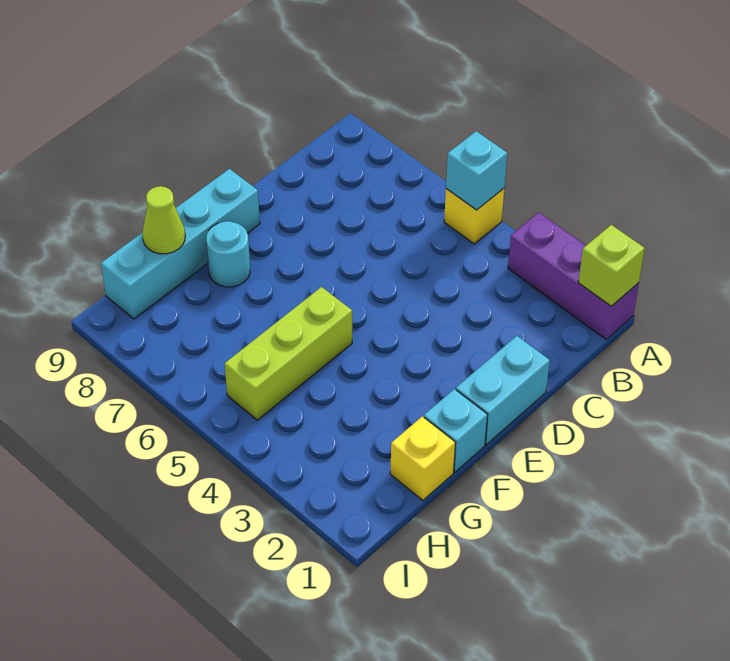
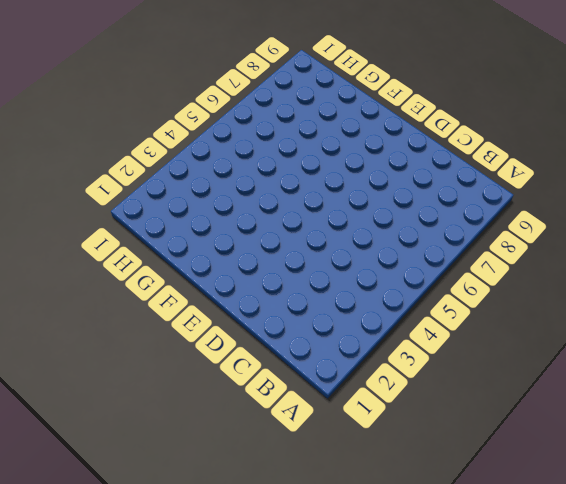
none -> purple brick A1:A3 level 1
none -> yellow brick A5 level 1

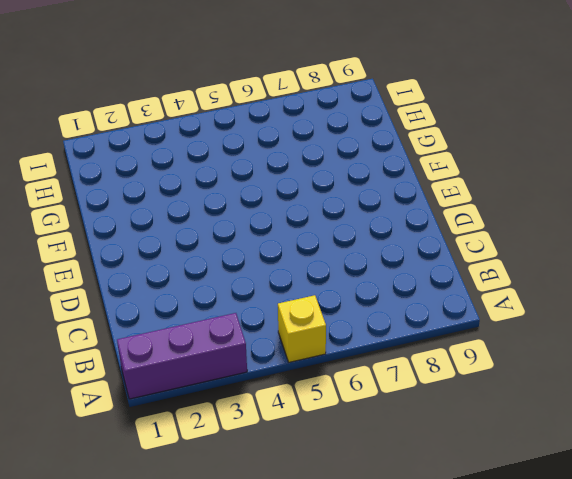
none -> cyan brick D1:E1 level 1
none -> cyan brick E9:H9 level 1

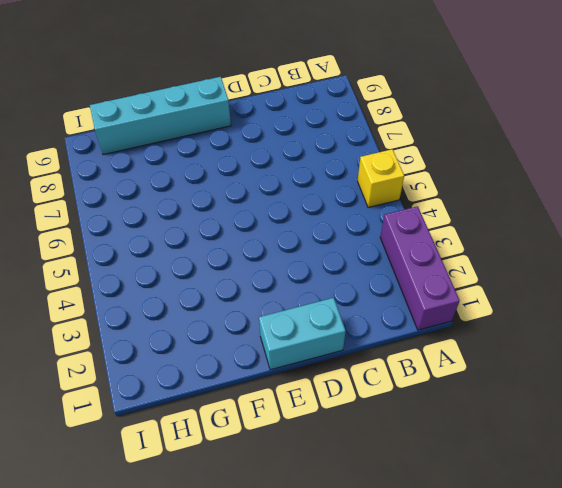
none -> cyan brick F1 level 1
none -> lime brick F5:H5 level 1

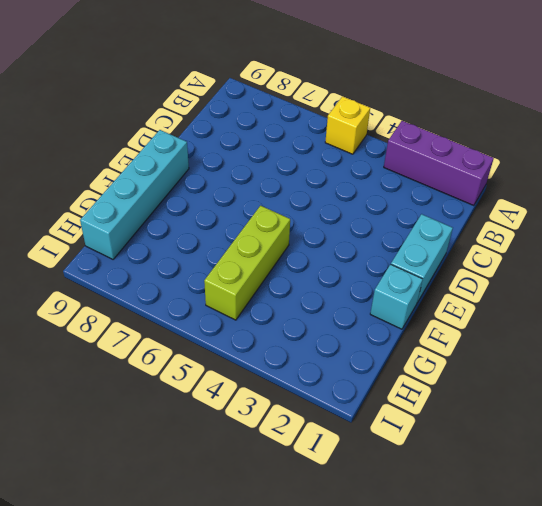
none -> cyan round brick F8 level 1
none -> yellow brick G1 level 1

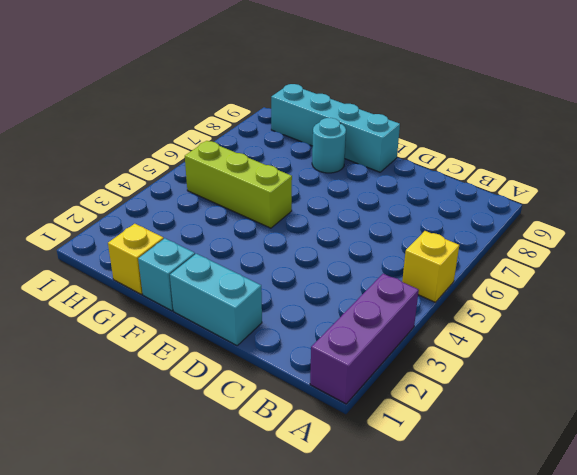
none -> lime brick A1 level 2
none -> cyan brick A5 level 2

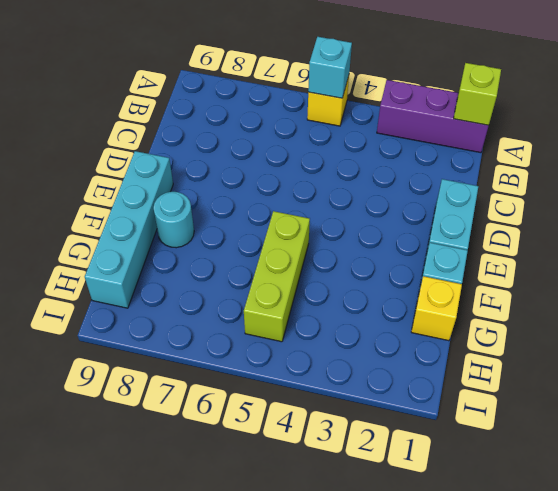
none -> lime cone G9 level 2

